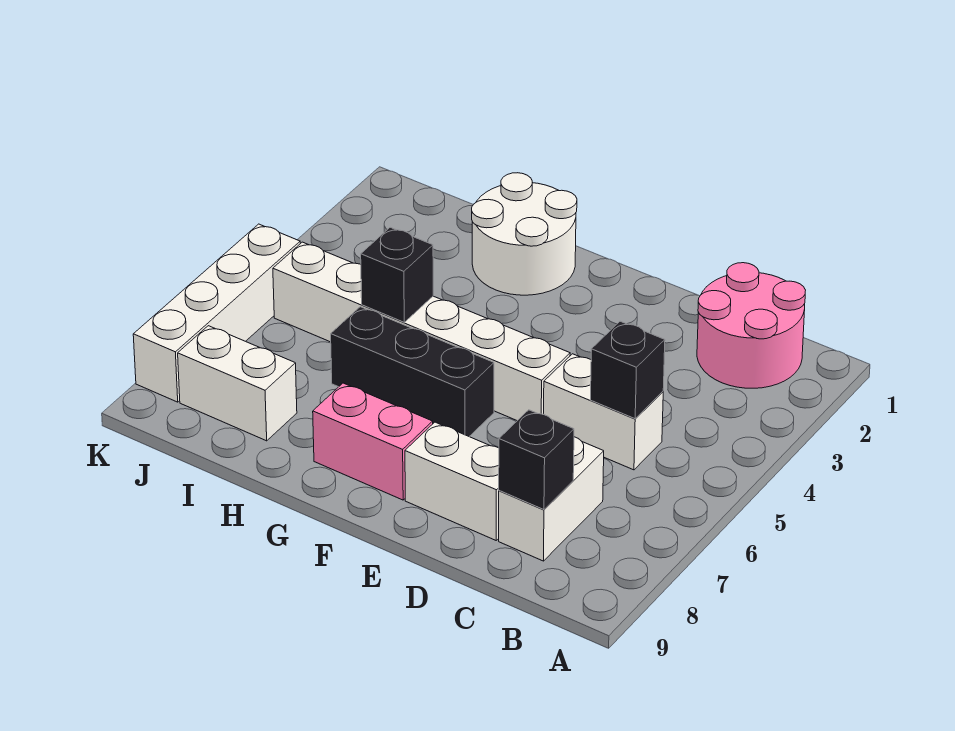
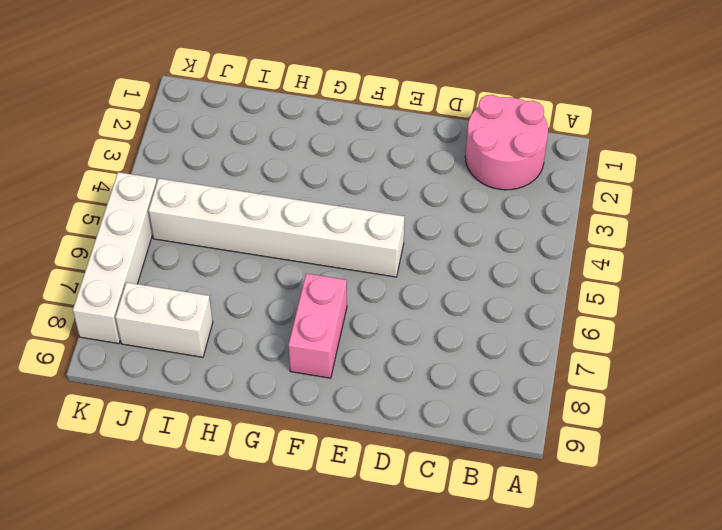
pink brick F7:F8 level 1 -> pink brick F8:G8 level 1
none -> white brick C5:D5 level 1
none -> white brick C7:C8 level 1
none -> white brick D8:E8 level 1

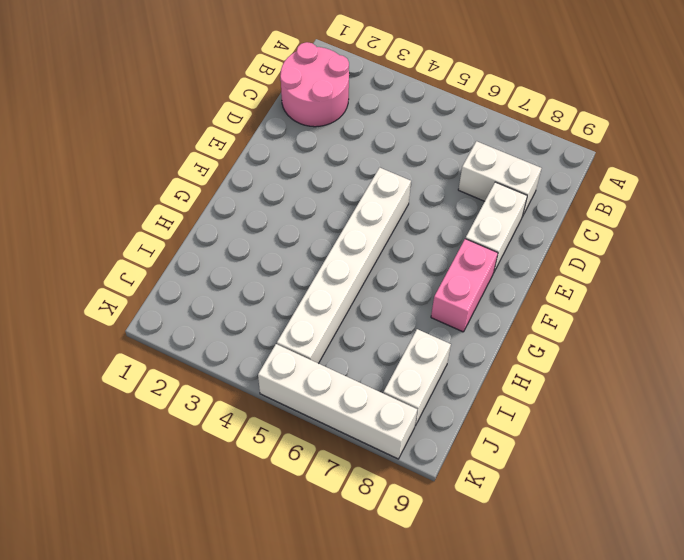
none -> white brick C5:D5 level 1
none -> black brick F6:H6 level 1
none -> white round brick G1:H2 level 1

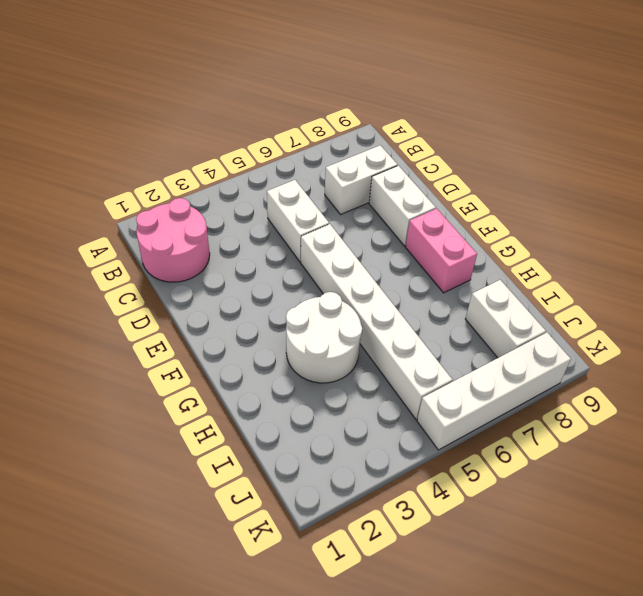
white round brick G3:H4 level 1 -> white round brick G1:H2 level 1
none -> black brick F6:H6 level 1
none -> black brick C5 level 2
none -> black brick C8 level 2

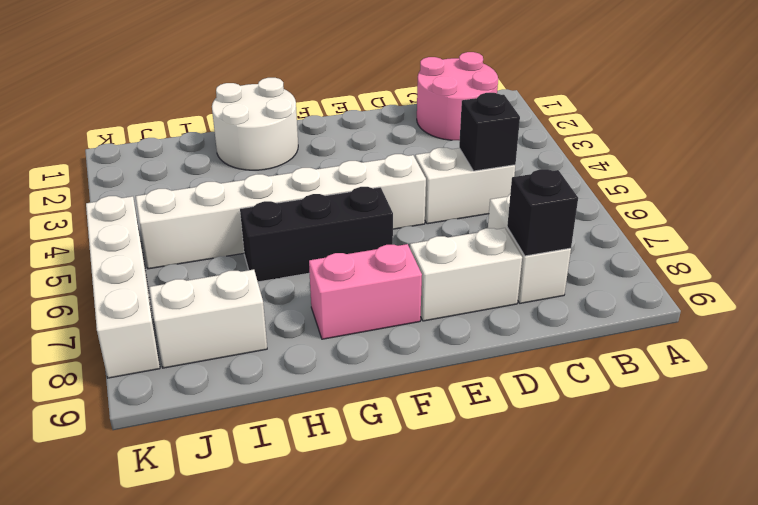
none -> black brick H5 level 2

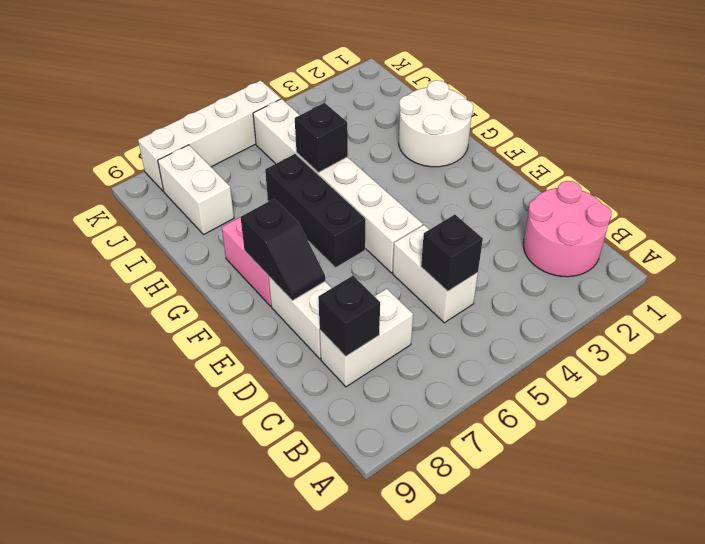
black slope E8:F8 level 2 top F -> none

